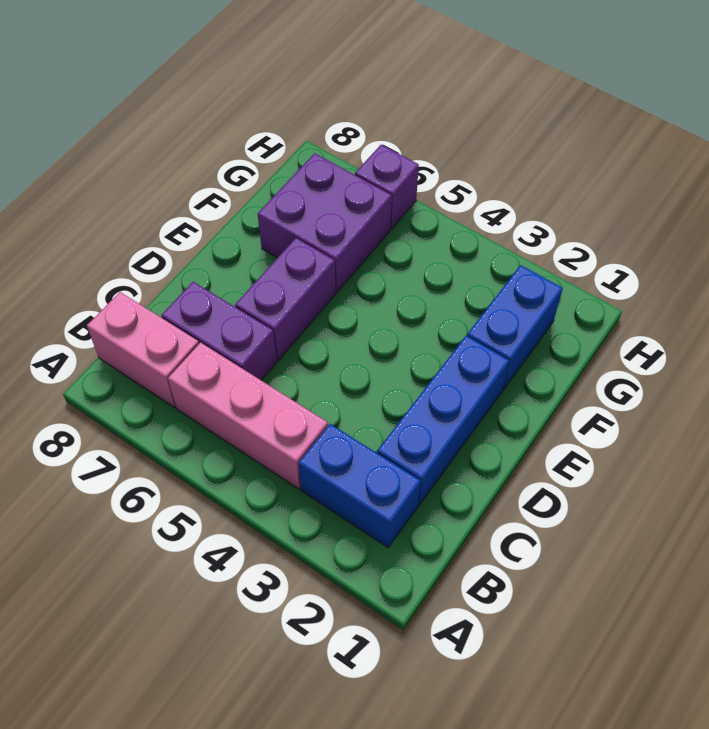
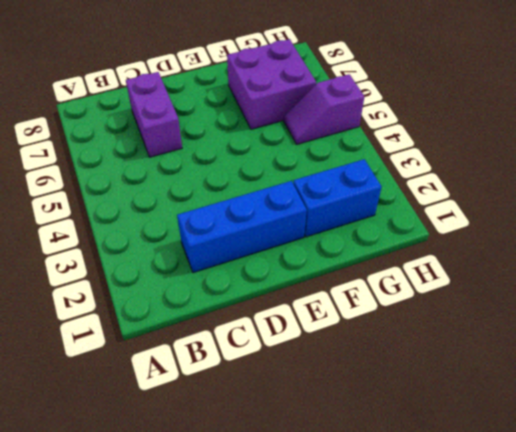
purple slope G5:H5 level 1 top H -> none
none -> blue brick B2:B3 level 1
none -> pink brick B4:B6 level 1

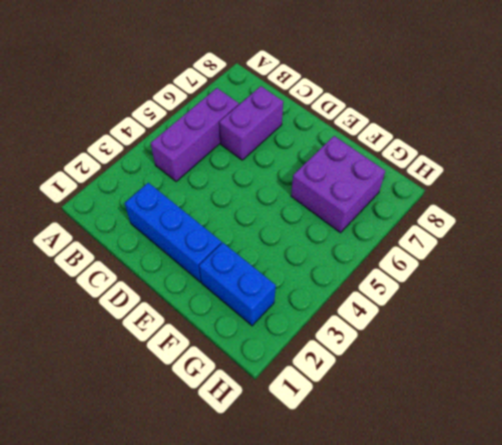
purple brick B4:B6 level 1 -> pink brick B4:B6 level 1
none -> blue brick B2:B3 level 1
none -> pink brick B7:B8 level 1

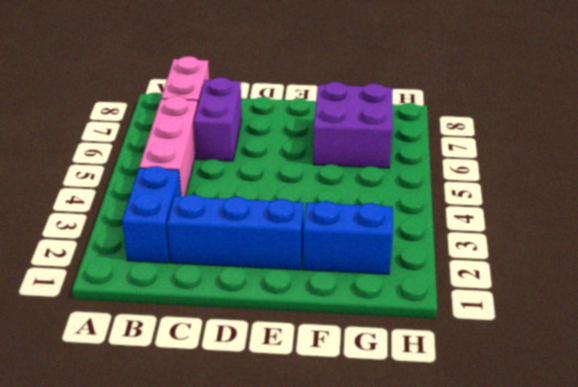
none -> purple brick D6:E6 level 1
none -> purple brick H6 level 1

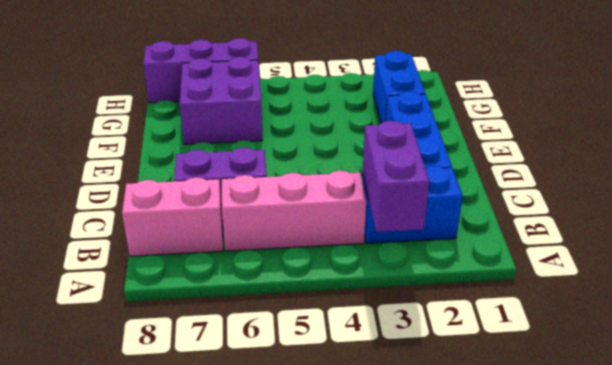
purple brick A3:B3 level 2 -> purple brick D6:E6 level 1
purple brick H6:H8 level 1 -> purple brick H6 level 1

